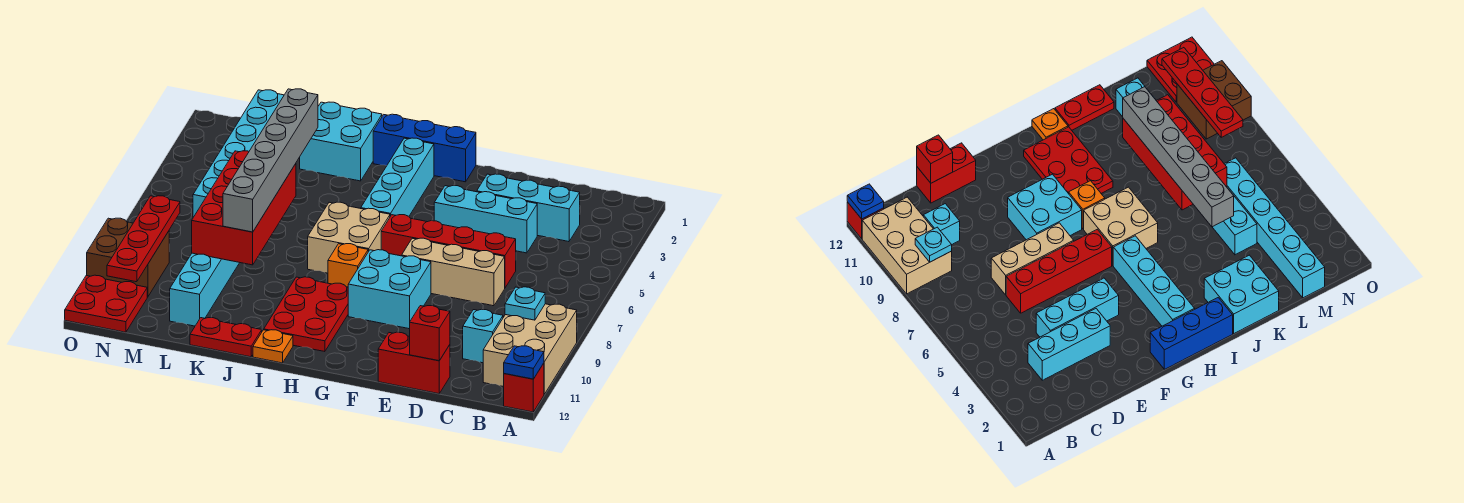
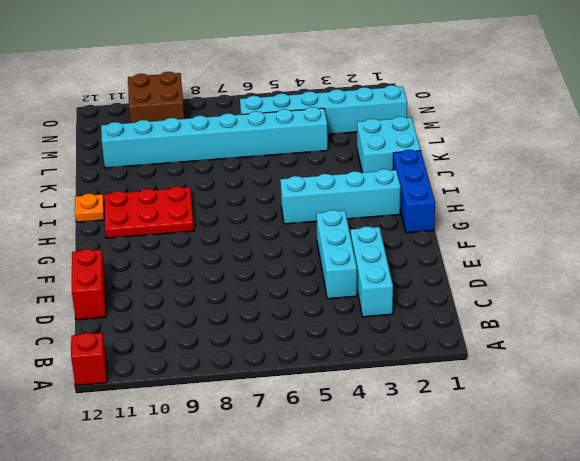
none -> tan brick A9:B11 level 1
none -> cyan brick C10 level 1
none -> red brick D6:G6 level 1

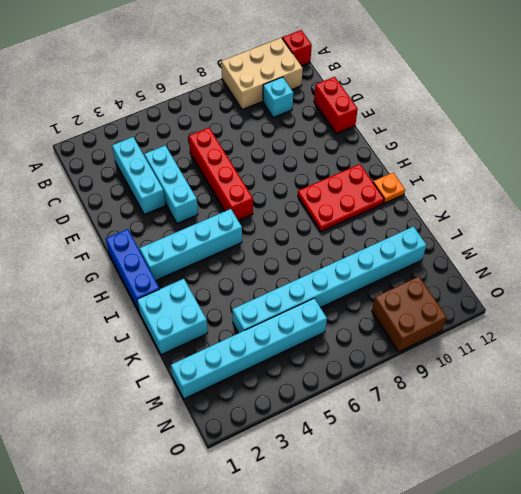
none -> tan brick D7:F7 level 1
none -> cyan brick F8:G9 level 1
none -> tan brick H6:I7 level 1

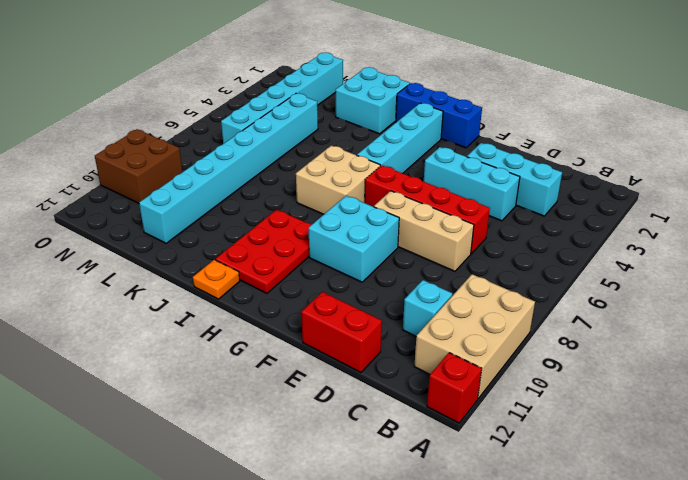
none -> orange brick H8 level 1
none -> red plate J12:K12 level 1
none -> red plate N11:O12 level 1

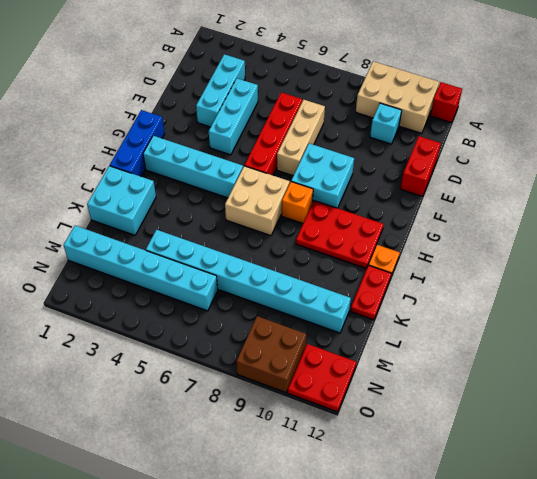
none -> blue plate A12 level 2
none -> cyan plate B9 level 2
none -> red brick D12 level 2

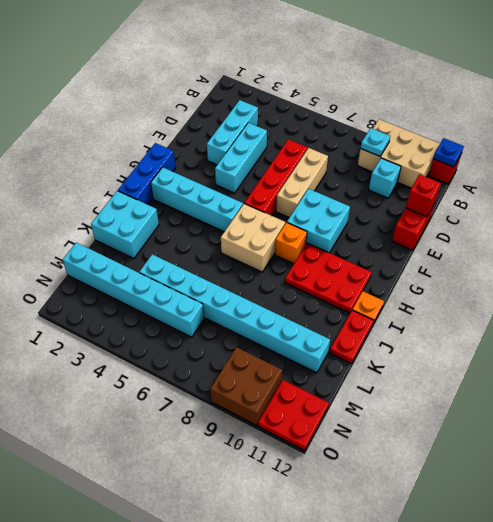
none -> red brick K6:L9 level 2
none -> red plate N8:N11 level 2
none -> grey brick K4:K9 level 3

